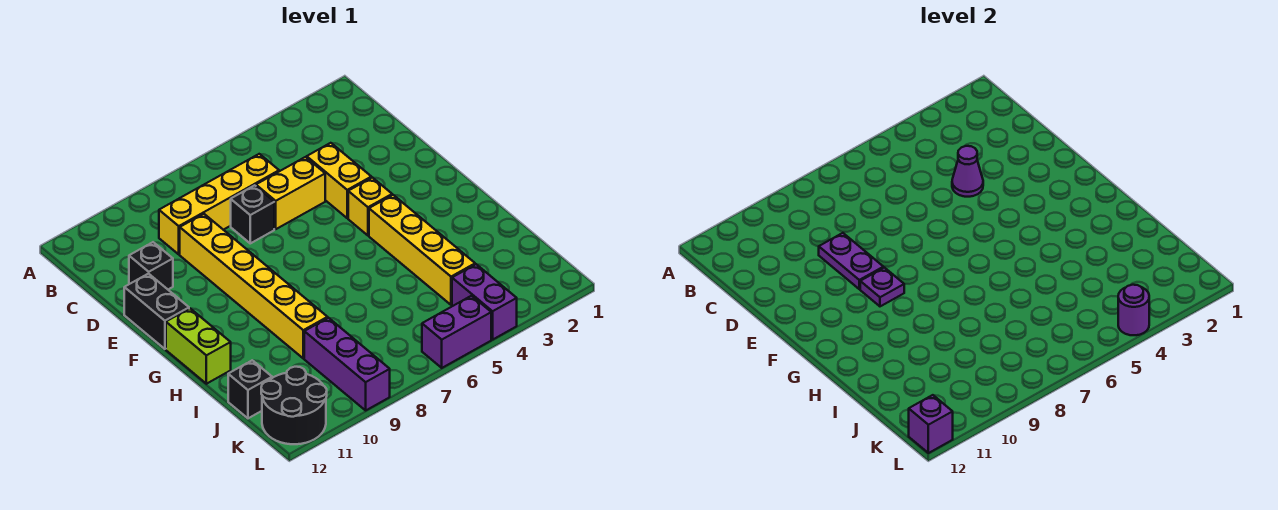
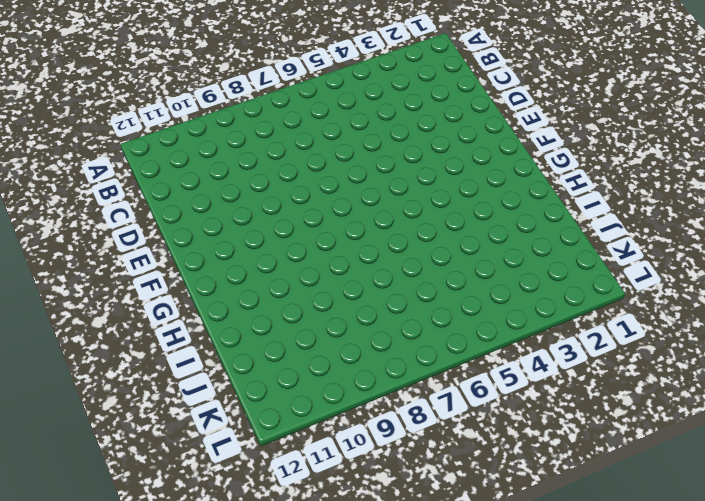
none -> yellow brick C6:C9 level 1
none -> yellow brick D4:E4 level 1
none -> yellow brick D5:D6 level 1

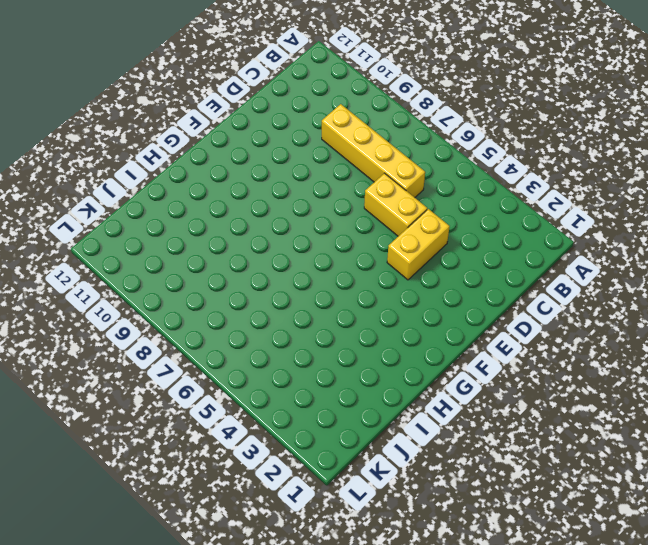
none -> black brick D7 level 1
none -> yellow brick D9:I9 level 1
none -> black brick D11 level 1

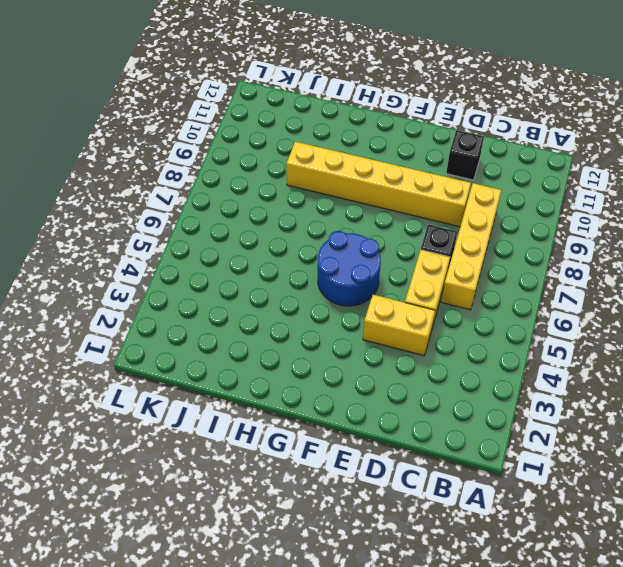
blue round brick F5:G6 level 1 -> none
none -> black brick E12:F12 level 1
none -> yellow brick F4 level 1
none -> yellow brick G4:J4 level 1

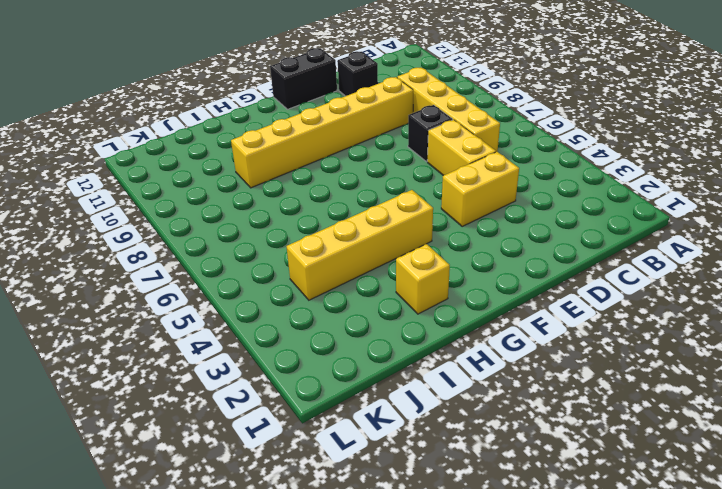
yellow brick H2 level 1 -> yellow brick F4 level 1
none -> lime brick G12:H12 level 1
none -> purple brick J9:L9 level 1
none -> black brick J12 level 1

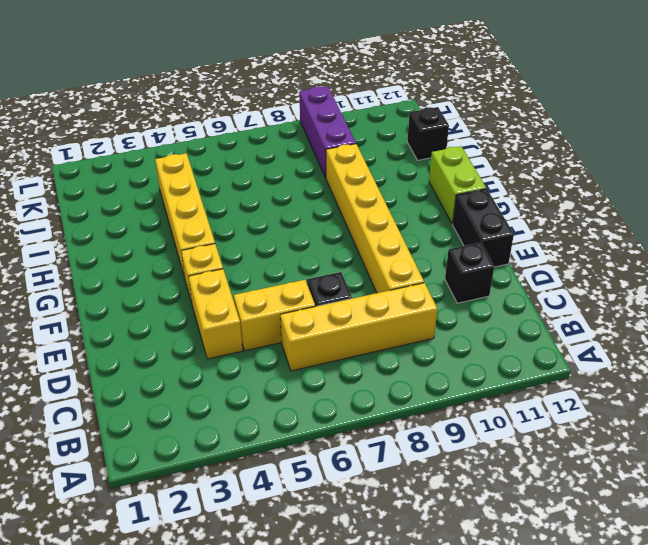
none -> purple brick K4:L4 level 1
none -> black round brick K11:L12 level 1
none -> purple brick L5:L6 level 1

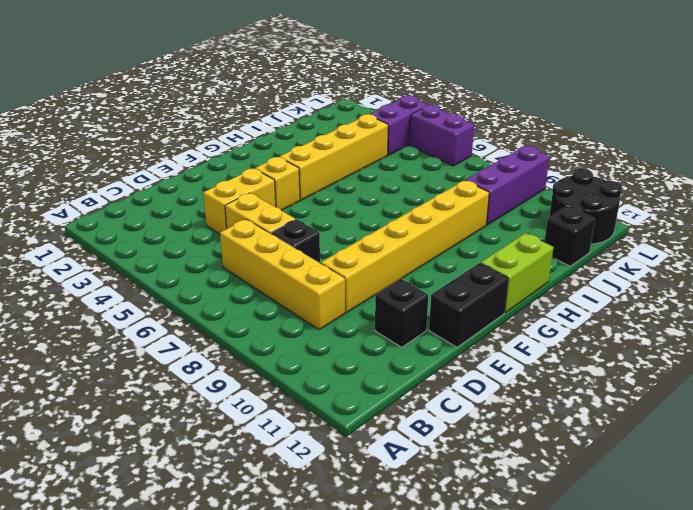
none -> purple cone D4 level 2
none -> purple plate D9:E9 level 2
none -> purple plate F9 level 2

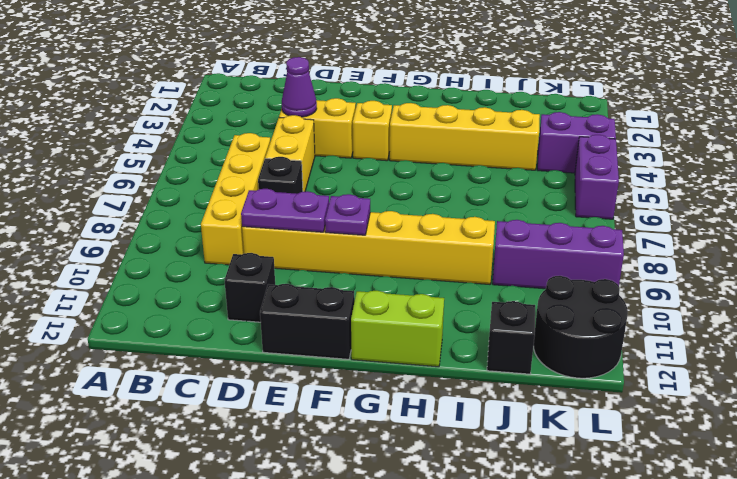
none -> purple round brick L4 level 2
none -> purple brick L12 level 2

